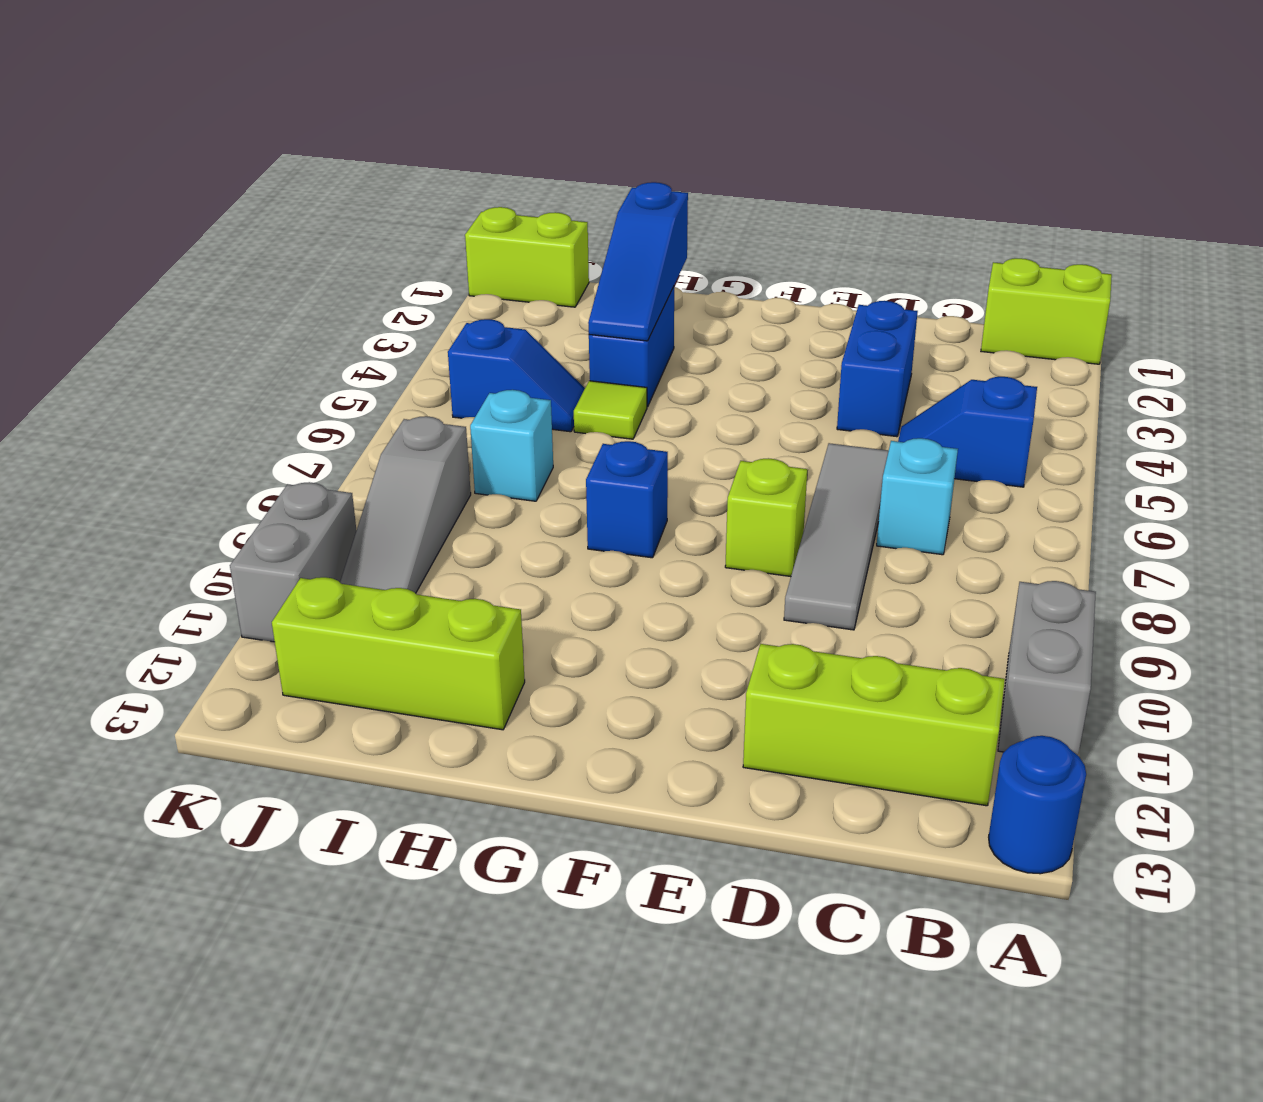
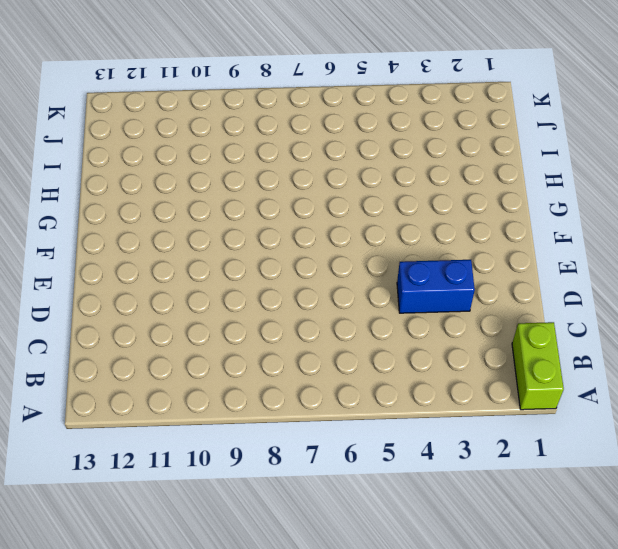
none -> grey brick A10:A11 level 1
none -> blue round brick A13 level 1
none -> blue slope B5:C5 level 1 top B

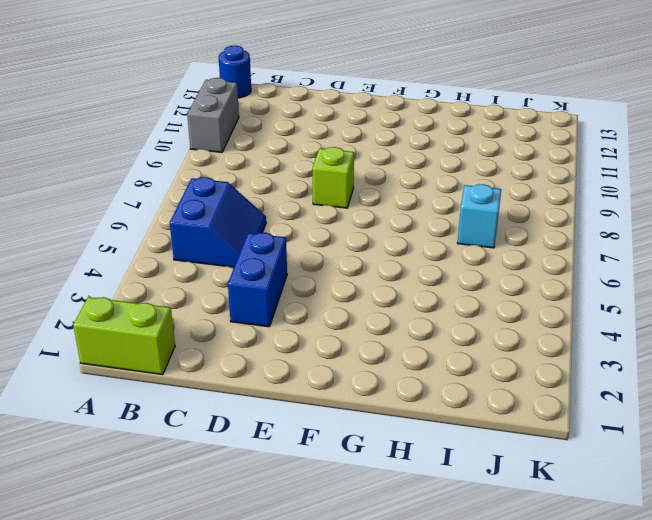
blue slope B5:C6 level 1 top B -> blue slope B5:C5 level 1 top B
none -> lime brick B12:D12 level 1
none -> cyan brick C7 level 1
none -> grey tile D6:D9 level 1

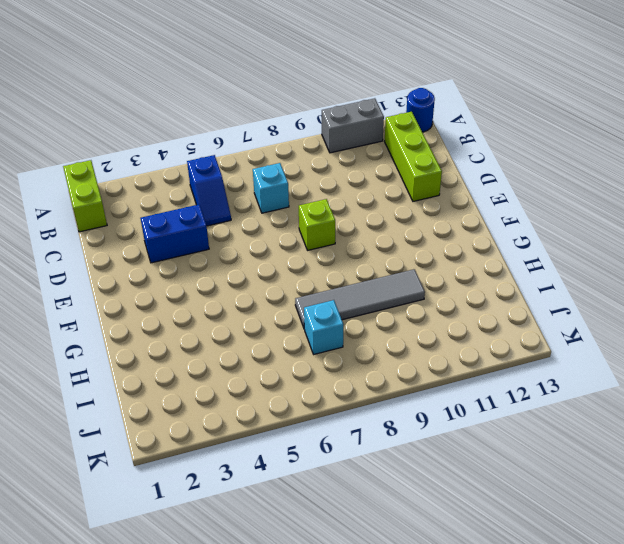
grey tile H7:H10 level 1 -> grey tile D6:D9 level 1
none -> blue brick G8 level 1
none -> blue brick H3:H4 level 1
none -> lime tile H5 level 1

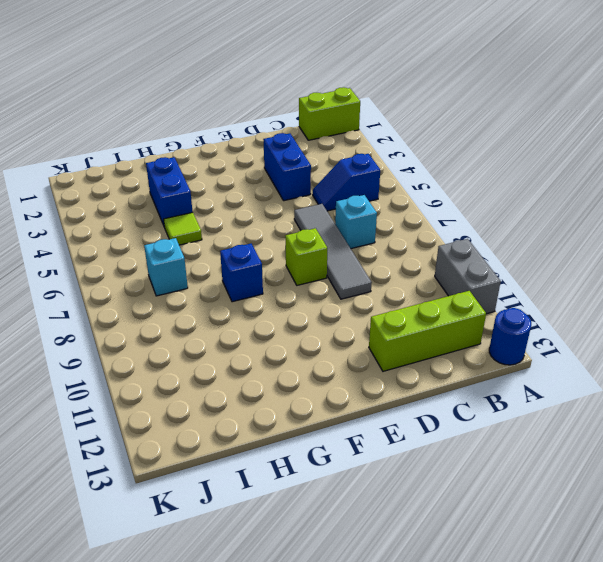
none -> lime brick H12:J12 level 1
none -> blue slope I5:J5 level 1 top J
none -> lime brick J1:K1 level 1

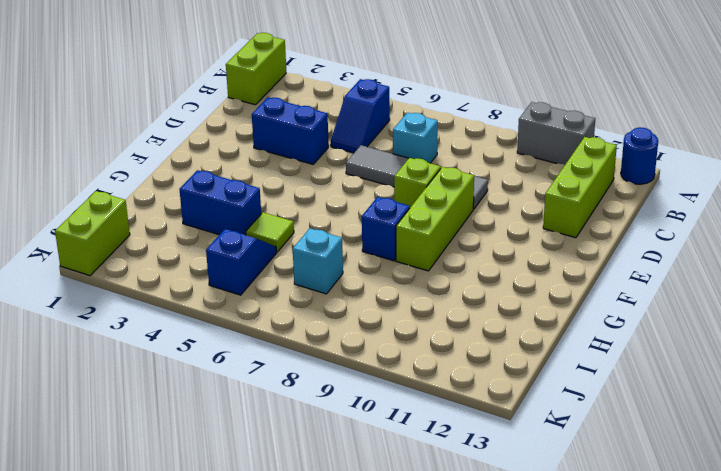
lime brick E9:G9 level 1 -> lime brick H12:J12 level 1
none -> grey slope J8:J10 level 1 top 8
none -> grey brick K10:K11 level 1
none -> blue slope H2:H4 level 2 top 2

